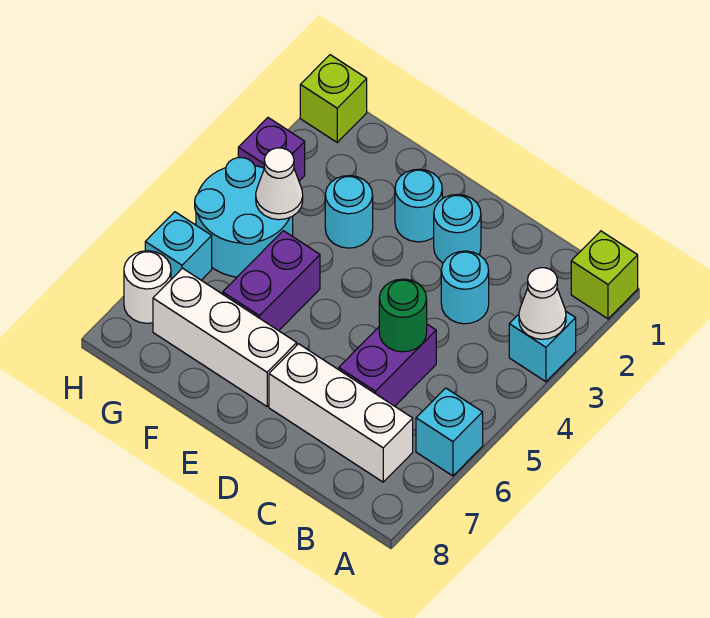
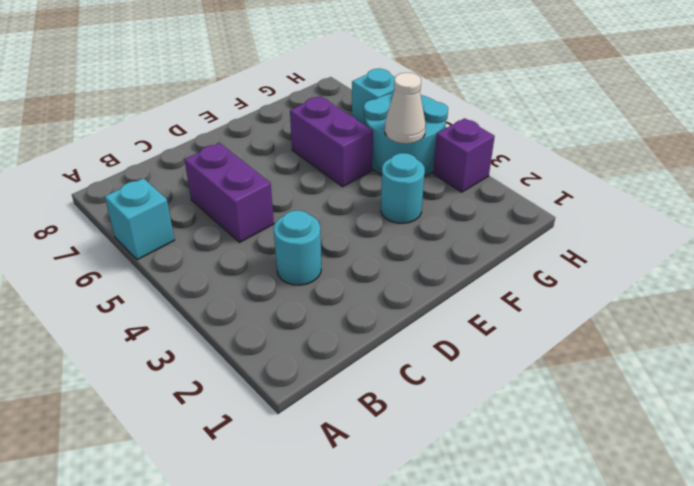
none -> lime brick A1 level 1
none -> cyan brick A3 level 1
none -> white brick B7:D7 level 1

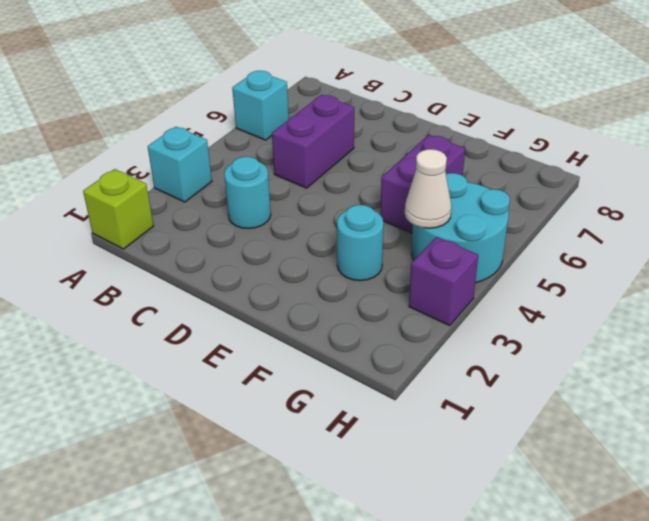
none -> white brick B7:D7 level 1
none -> cyan round brick D2 level 1
none -> cyan round brick E2 level 1

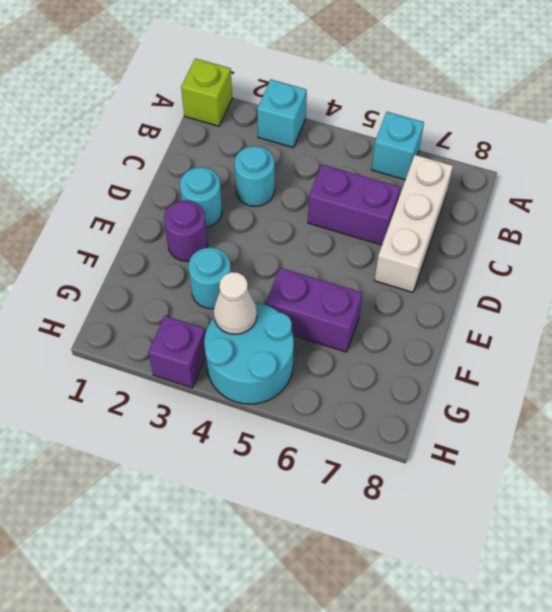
purple round brick E2 level 1 -> cyan round brick E2 level 1
none -> white brick E7:G7 level 1
none -> lime brick H1 level 1
none -> cyan brick H6 level 1

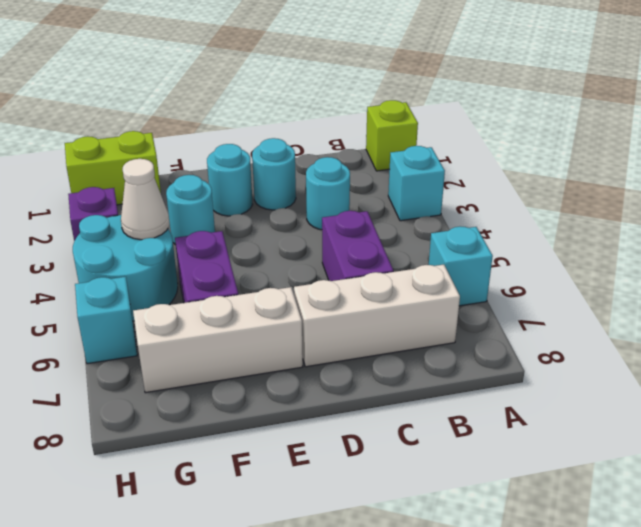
lime brick G1:H1 level 1 -> lime brick H1 level 1
none -> white round brick H7 level 1
none -> white cone A3 level 2
none -> green round brick C5 level 2

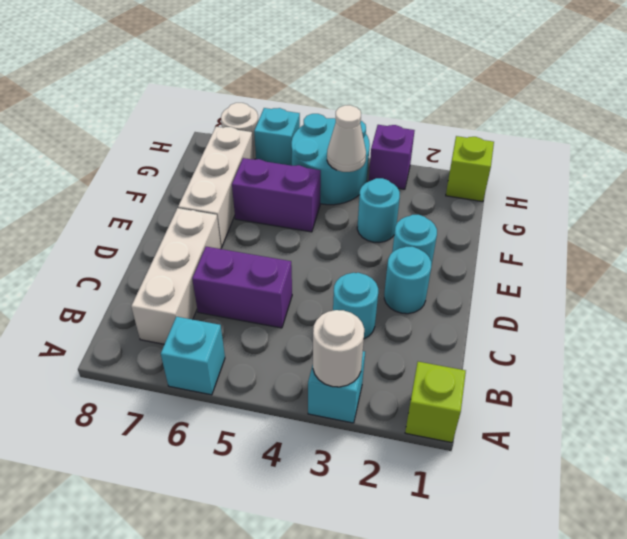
white round brick A3 level 2 -> white cone A3 level 2
none -> green round brick C5 level 2

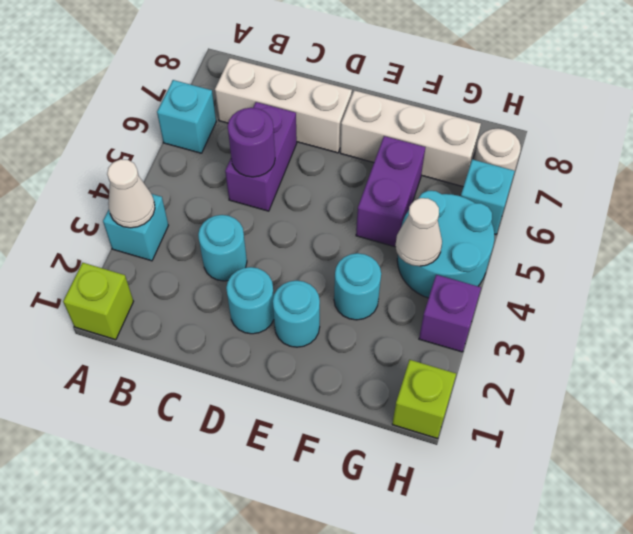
purple round brick C5 level 2 -> green round brick C5 level 2

